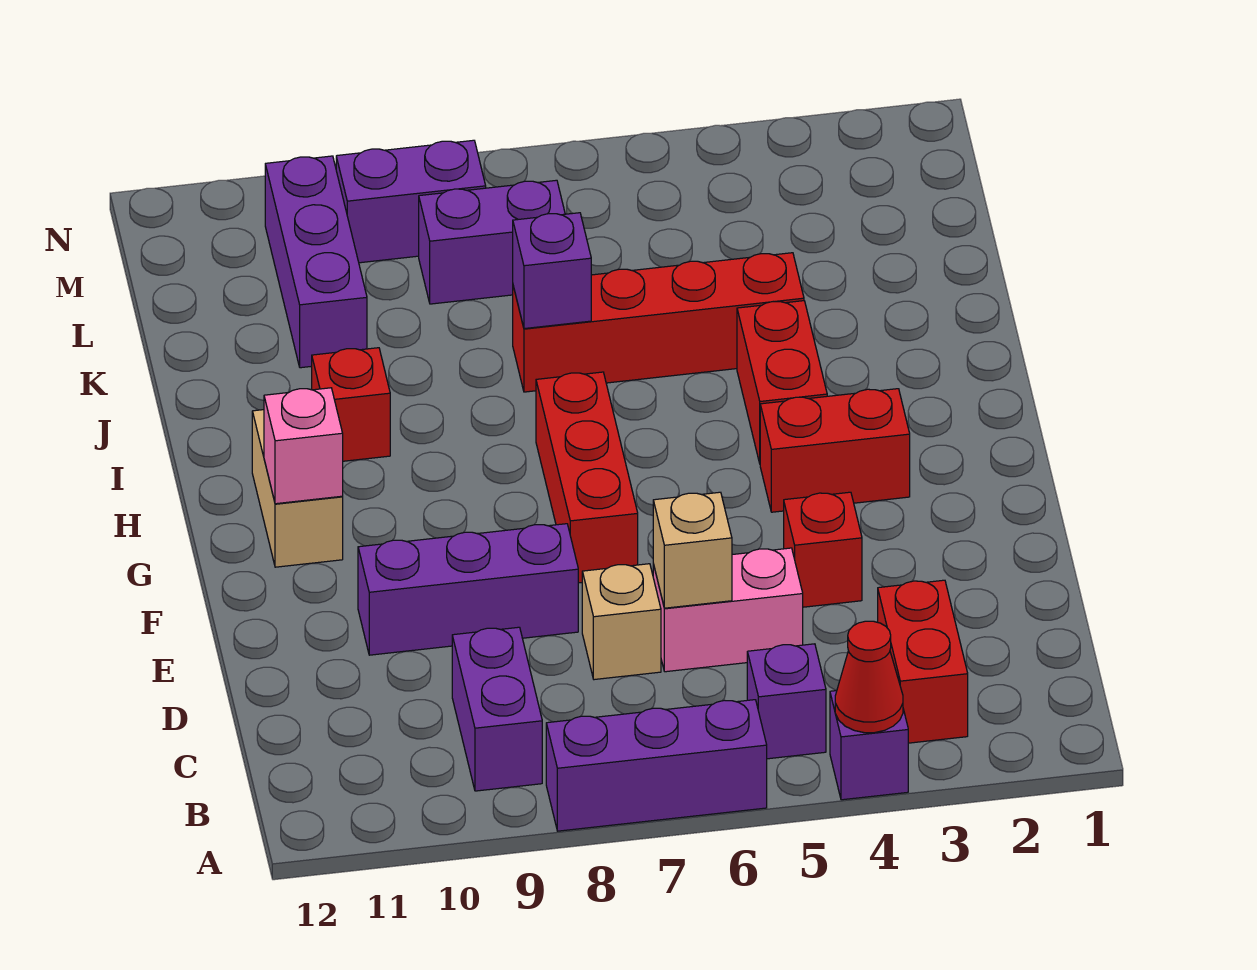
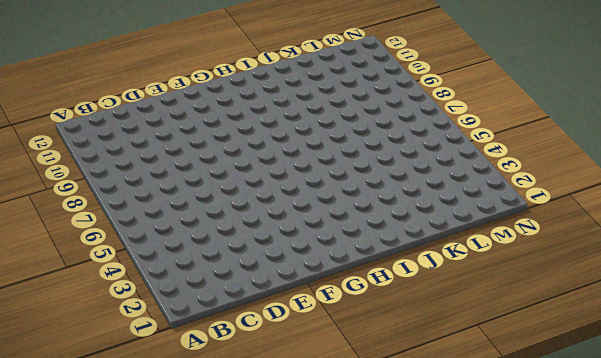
none -> purple brick A4 level 1
none -> purple brick A6:A8 level 1
none -> red brick B3:C3 level 1

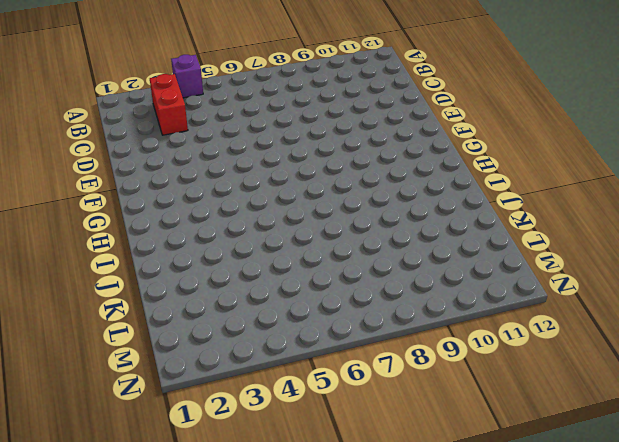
none -> purple brick A6:A8 level 1
none -> purple brick B5 level 1
none -> purple brick B9:C9 level 1

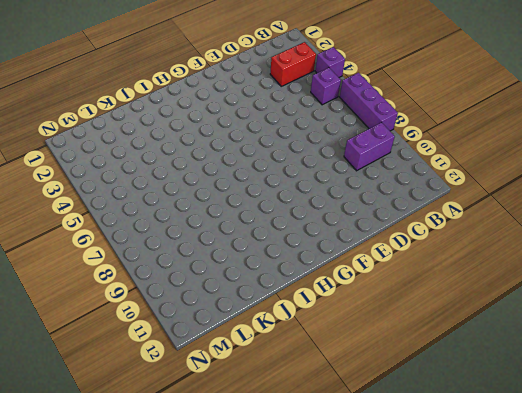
none -> pink brick D5:D6 level 1
none -> tan brick D7 level 1
none -> red brick E4 level 1

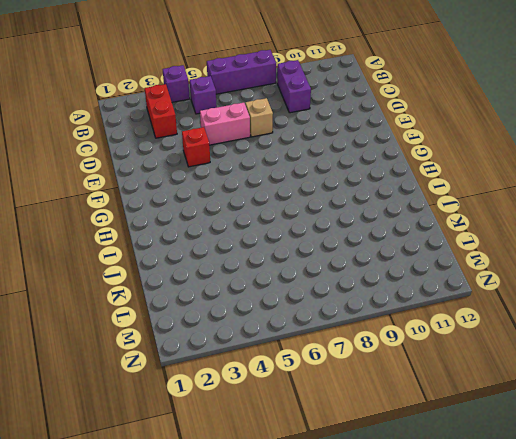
none -> purple brick E8:E10 level 1
none -> red brick F7:H7 level 1
none -> red brick G3:G4 level 1

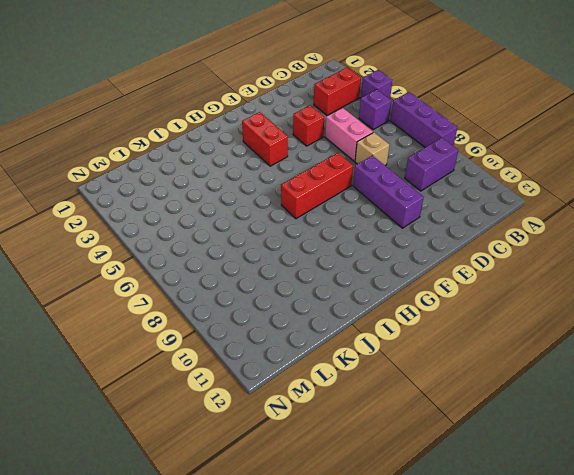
none -> tan brick G11:H11 level 1
none -> red brick H4:I4 level 1
none -> red brick I10 level 1

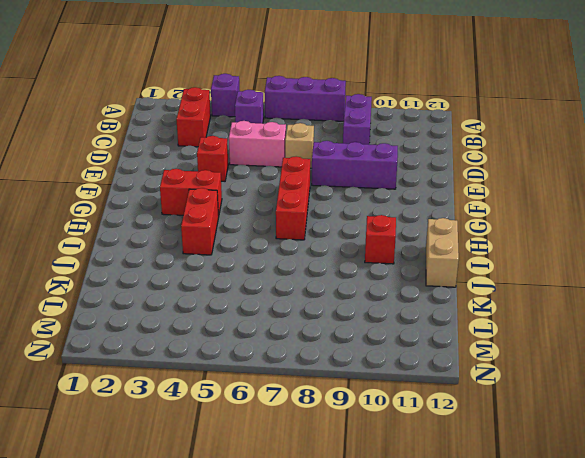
tan brick I12:J12 level 1 -> tan brick G11:H11 level 1
none -> red brick J4:J7 level 1
none -> purple brick K10:M10 level 1
none -> purple brick L7:L8 level 1

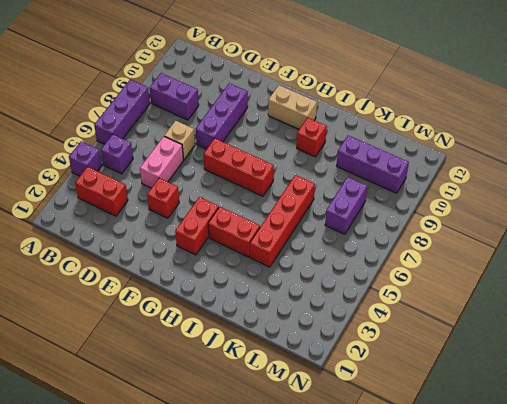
none -> purple brick M8:M9 level 1
none -> red cone A4 level 2
none -> tan brick D6 level 2

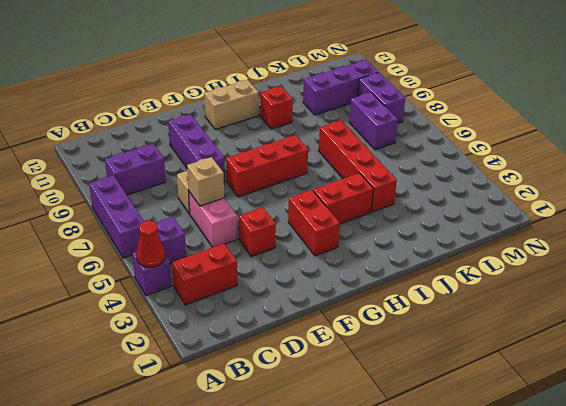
none -> pink brick G11 level 2
none -> purple brick J7 level 2

